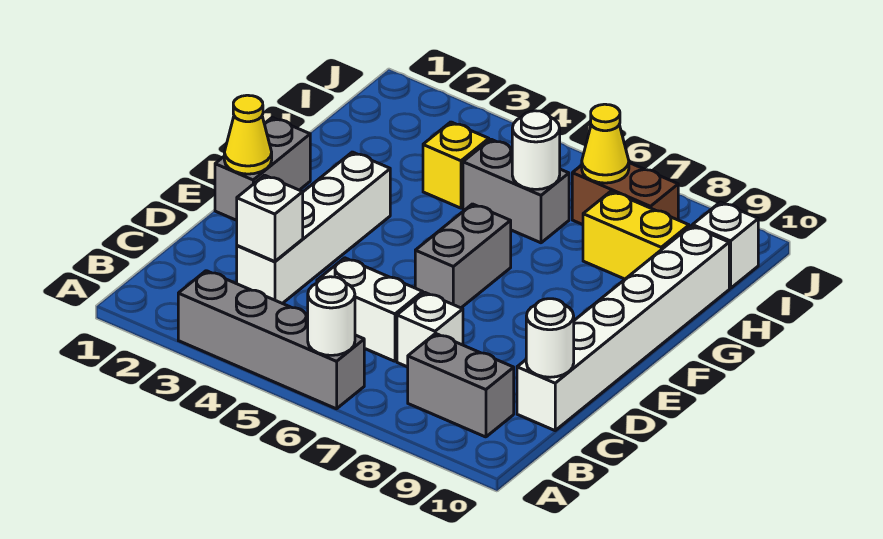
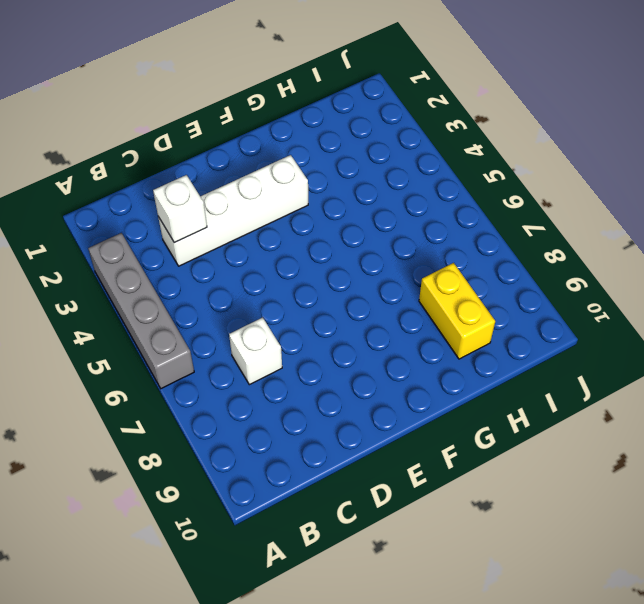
none -> grey brick B8:B9 level 1
none -> white brick C5:C6 level 1
none -> white brick C10:H10 level 1

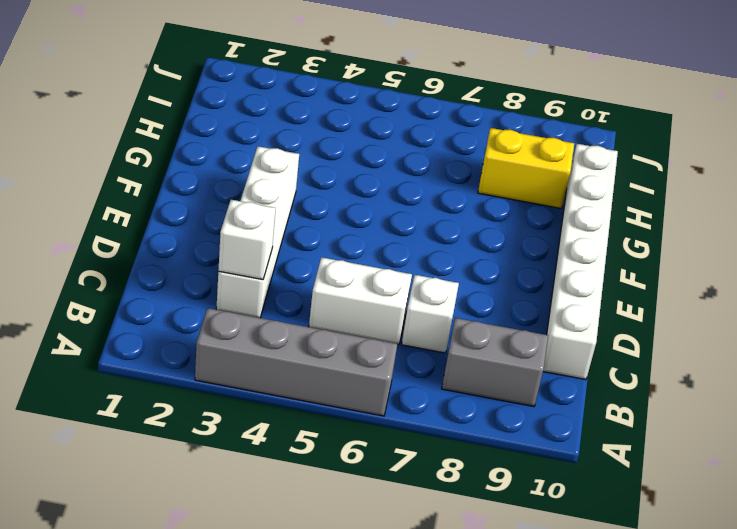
none -> grey brick E1:F1 level 1
none -> grey brick E6:F6 level 1
none -> yellow brick H4 level 1

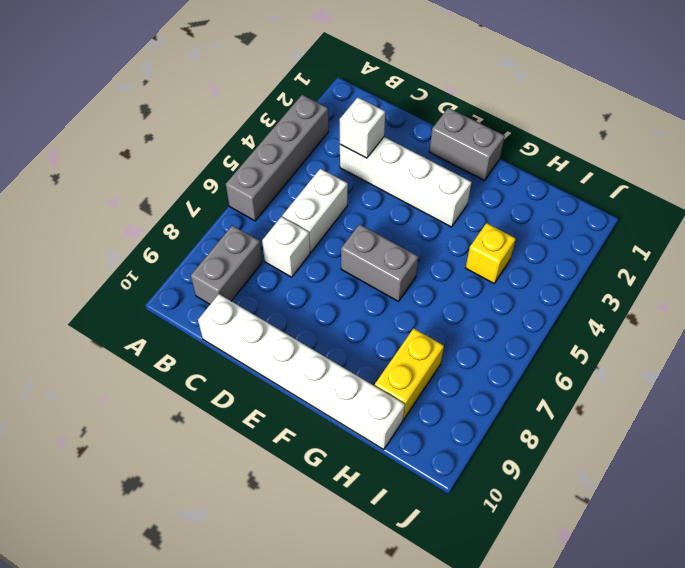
none -> grey brick H5:H6 level 1
none -> brown brick I7:I8 level 1
none -> white brick I10 level 1

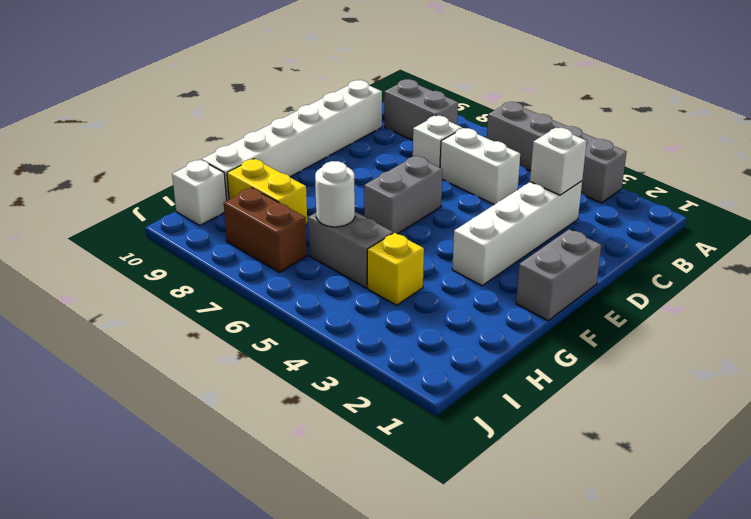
none -> white round brick A6 level 2
none -> white round brick C10 level 2
none -> yellow cone E1 level 2

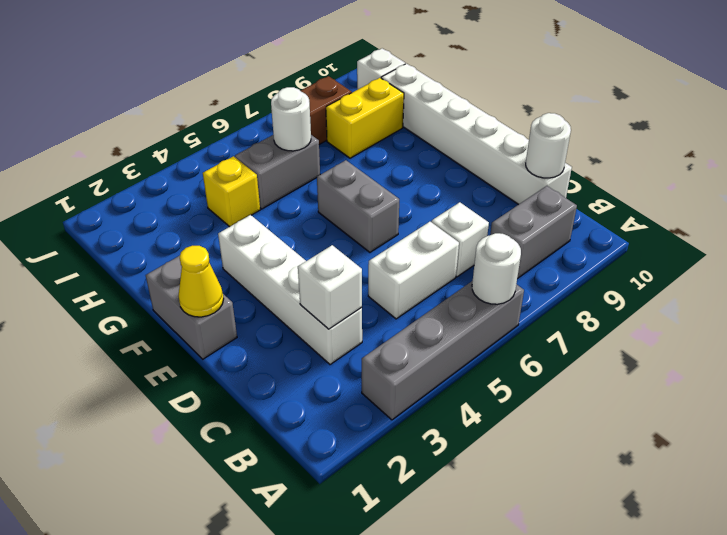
none -> yellow cone I7 level 2

